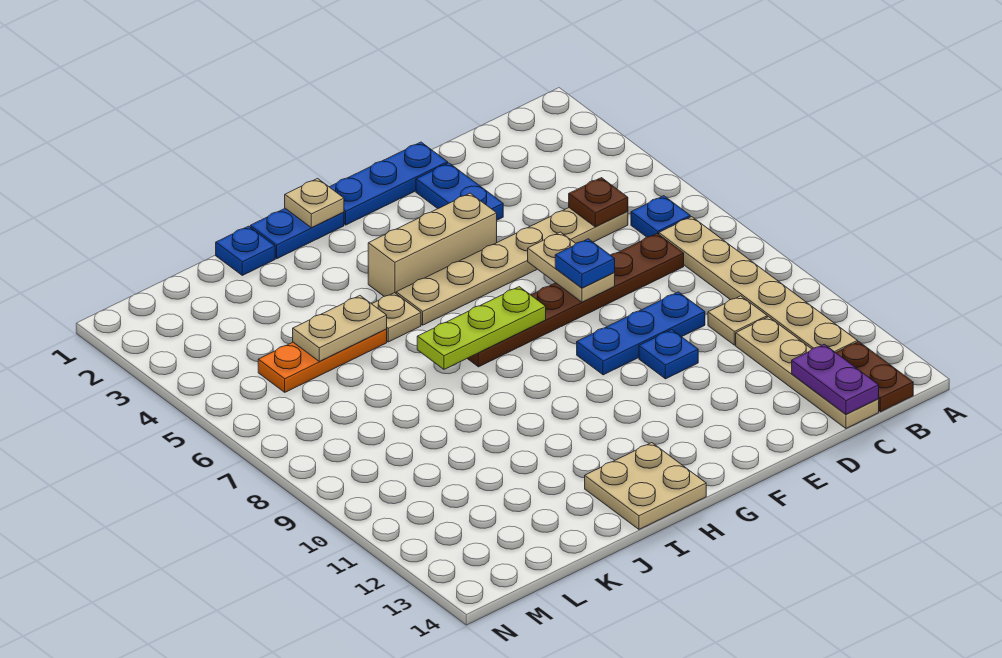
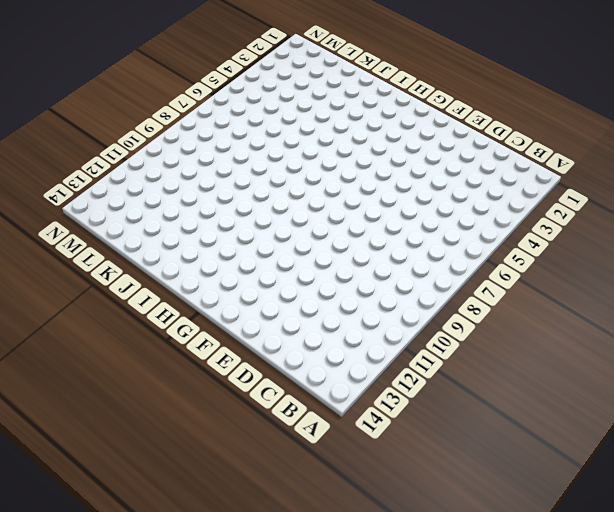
none -> blue plate B6 level 1
none -> tan plate B7:B12 level 1
none -> brown plate B13:B14 level 1

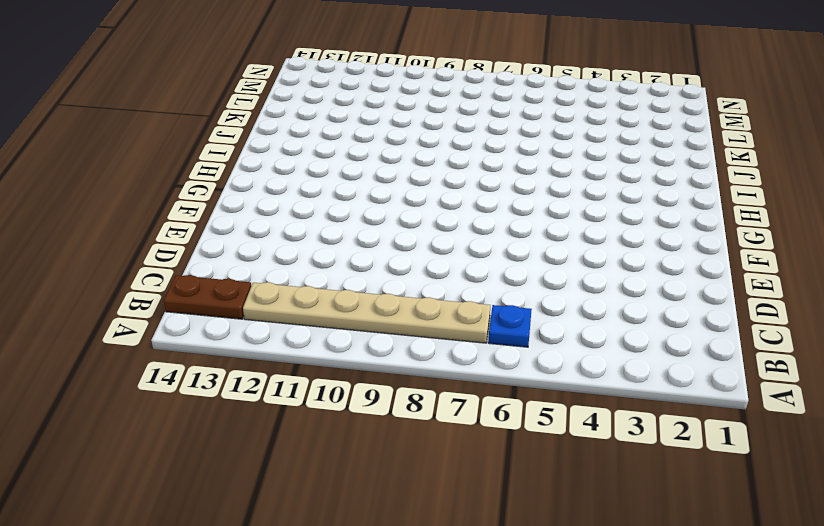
none -> tan plate C5:H5 level 1
none -> brown plate C7:H7 level 1
none -> tan plate C10 level 1

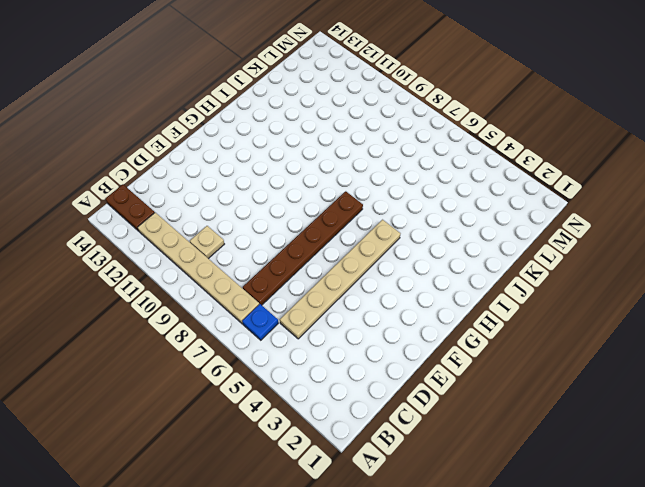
none -> tan plate C11:C14 level 1
none -> blue plate D9:F9 level 1
none -> blue plate E1:G1 level 1

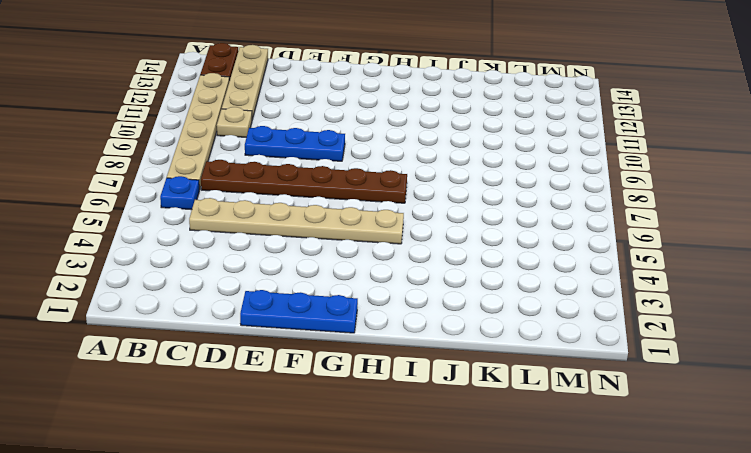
none -> blue plate E2:E3 level 1
none -> blue plate E10 level 1
none -> tan brick F4:H4 level 1

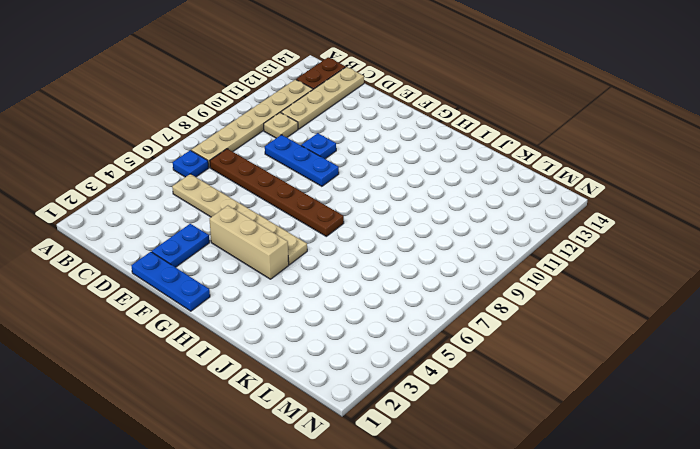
none -> blue plate H1:I1 level 1
none -> tan plate H13:I14 level 1
none -> tan plate I5 level 1

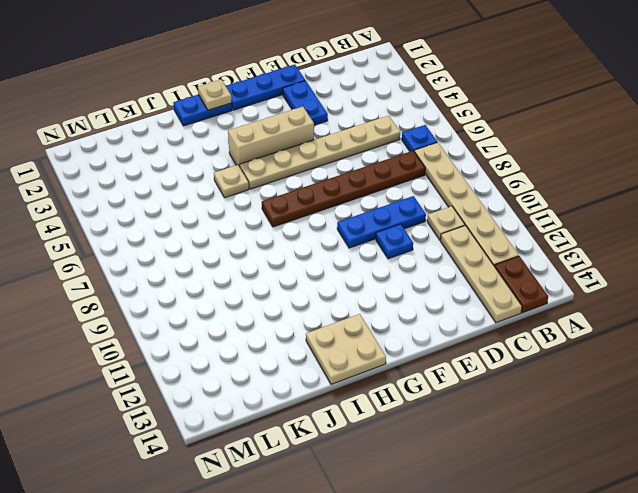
none -> blue plate J1 level 1
none -> orange plate J5:L5 level 1
none -> brown plate C5 level 2

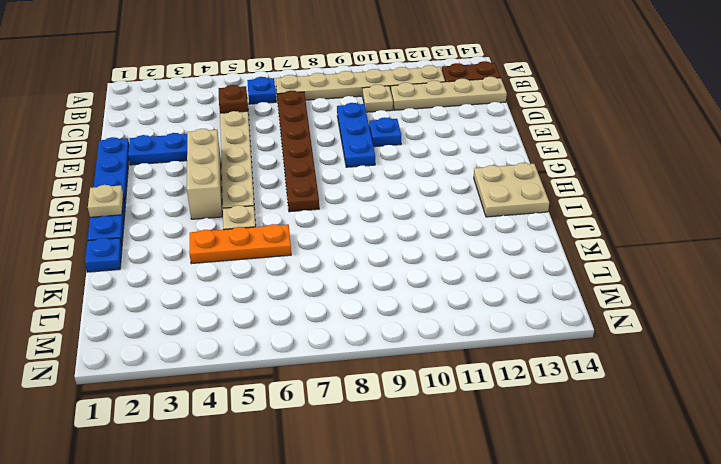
orange plate J4:J6 level 1 -> orange plate J5:L5 level 1
none -> purple plate C13:C14 level 2
none -> tan plate E6:E7 level 2
none -> lime plate G7:I7 level 2

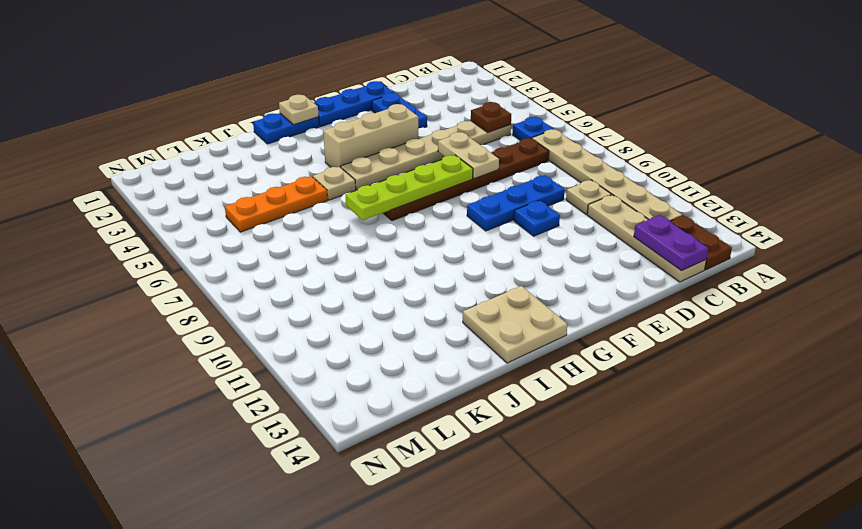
lime plate F7:I7 level 2 -> lime plate G7:I7 level 2
none -> blue plate J1 level 1
none -> tan plate J5:K5 level 2
none -> blue plate E7 level 3

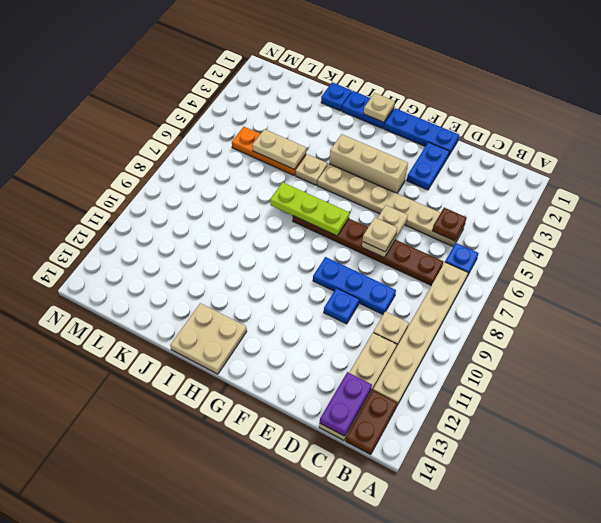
tan plate E7 level 3 -> blue plate E7 level 3

